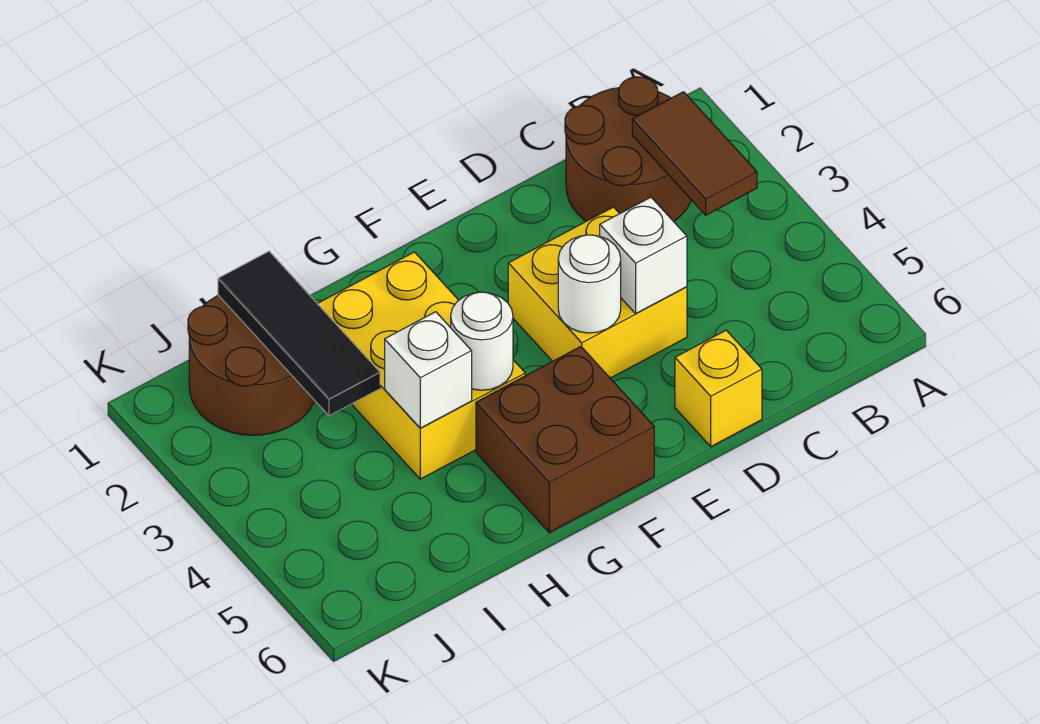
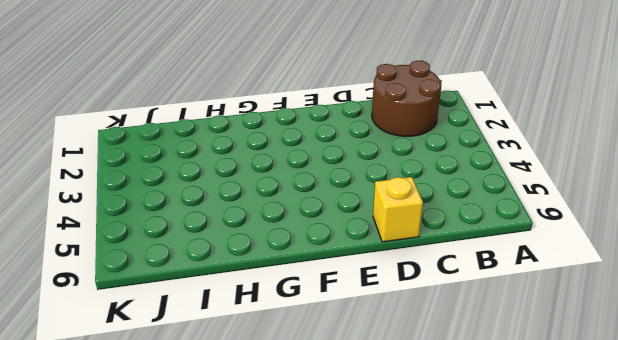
none -> yellow brick D3:E4 level 1
none -> brown brick F5:G6 level 1
none -> yellow brick G2:H4 level 1

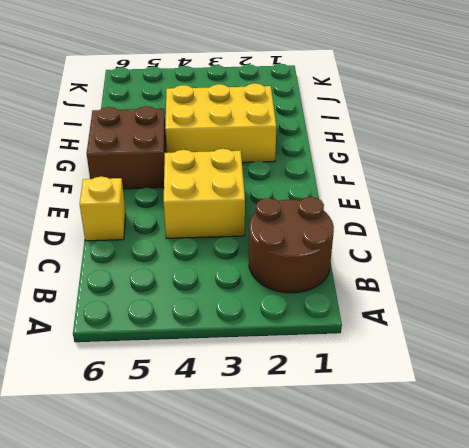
none -> brown round brick I1:J2 level 1
none -> brown tile B2:B3 level 2
none -> white brick D4 level 2

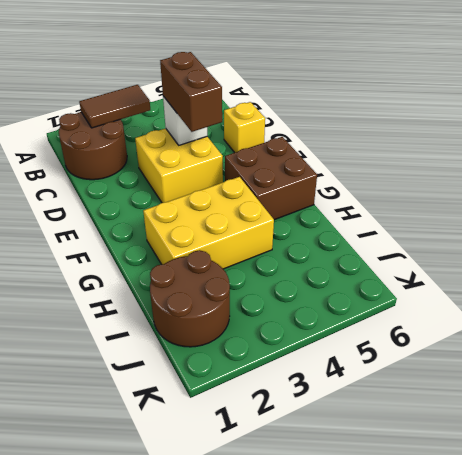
brown brick D4:E4 level 3 -> none
none -> white round brick E4 level 2
none -> white round brick G4 level 2
none -> white brick H4 level 2

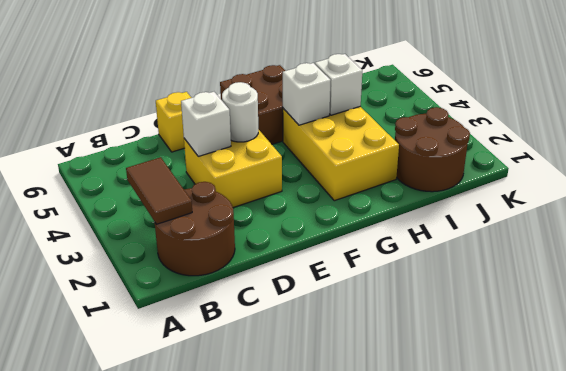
white brick G4 level 2 -> white round brick G4 level 2
none -> black tile I1:I3 level 2

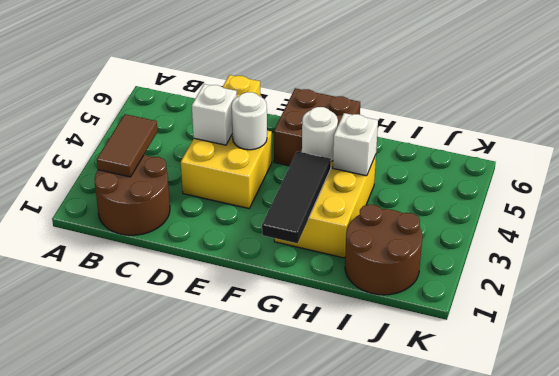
black tile G1:G3 level 2 -> black tile I1:I3 level 2

